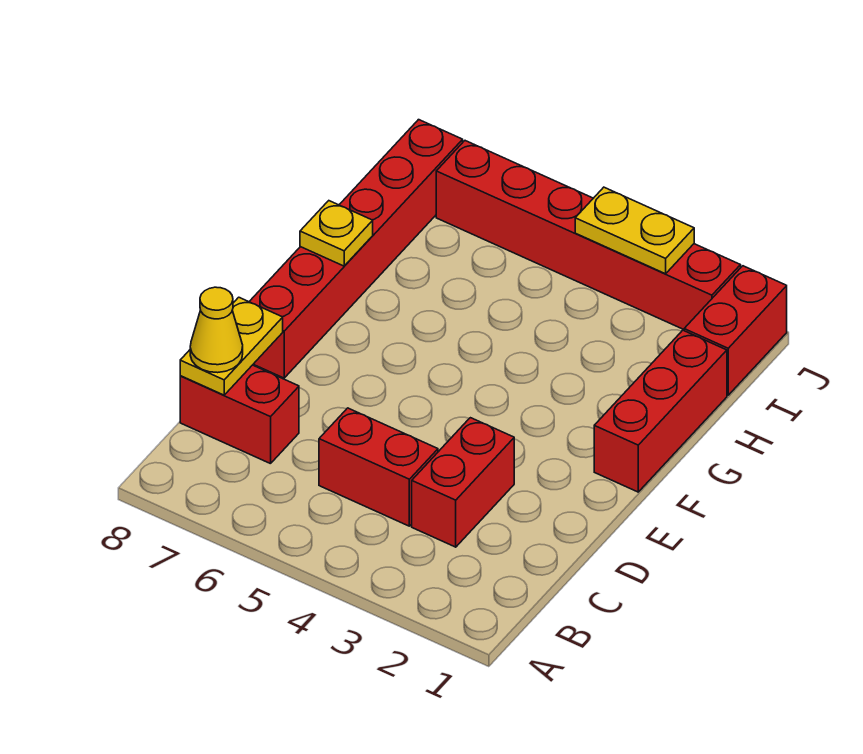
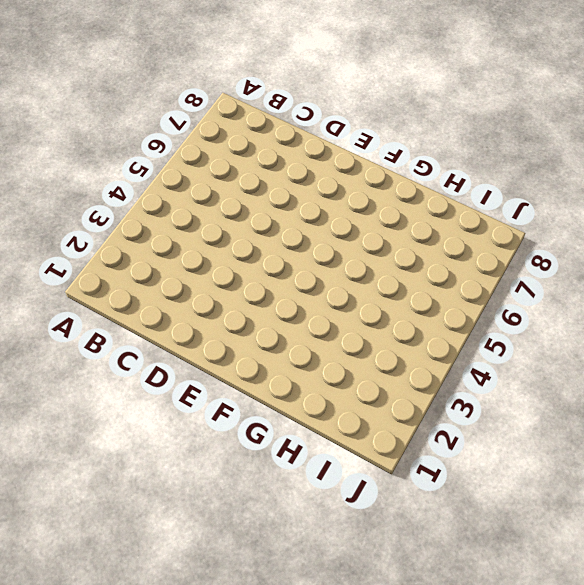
none -> red brick C3:D3 level 1
none -> red brick C4:C5 level 1

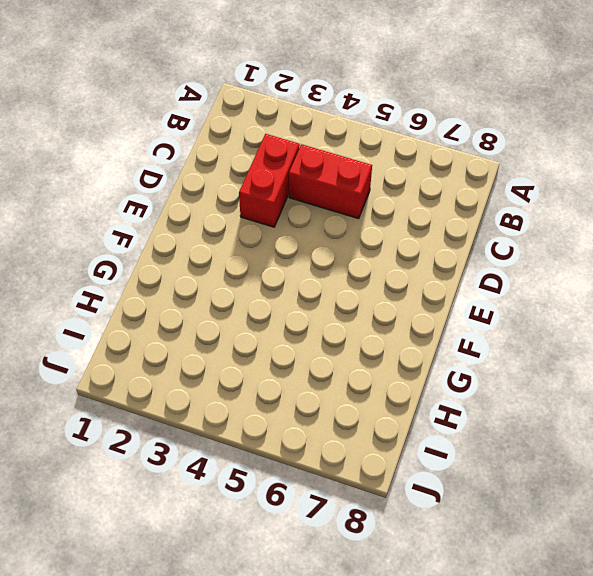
none -> red brick C7:C8 level 1
none -> red brick E8:J8 level 1

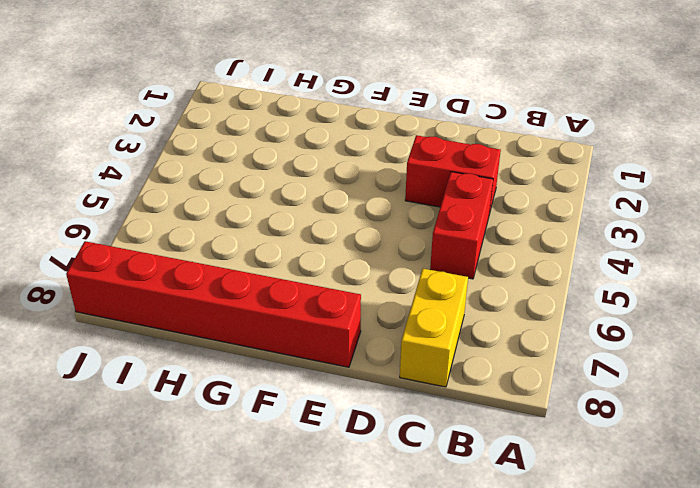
yellow brick C7:C8 level 1 -> red brick C7:C8 level 1
none -> red brick F1:H1 level 1
none -> red brick I1:J1 level 1

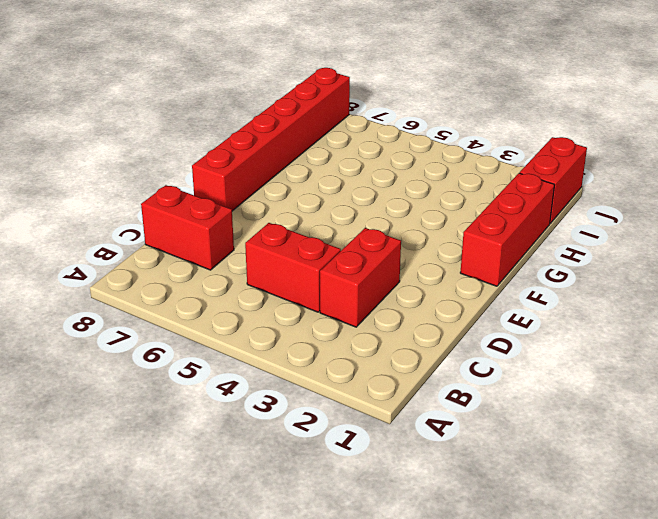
none -> red brick J2:J7 level 1
none -> yellow plate C8:D8 level 2

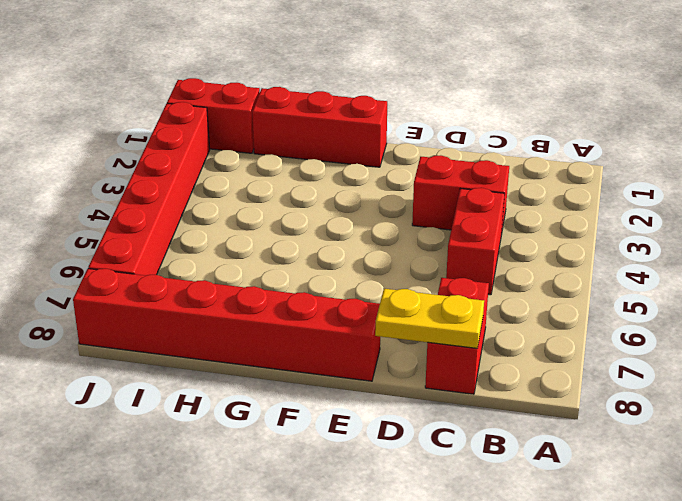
none -> yellow plate G8 level 2
none -> yellow plate J3:J4 level 2

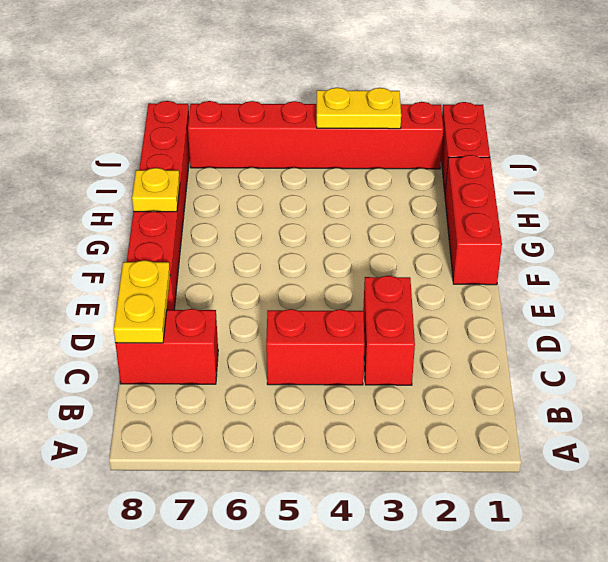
none -> yellow cone C8 level 3

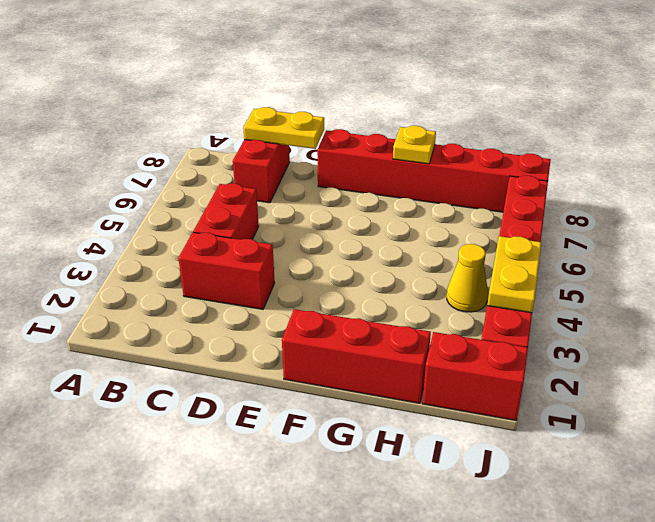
yellow cone I4 level 1 -> yellow cone C8 level 3

